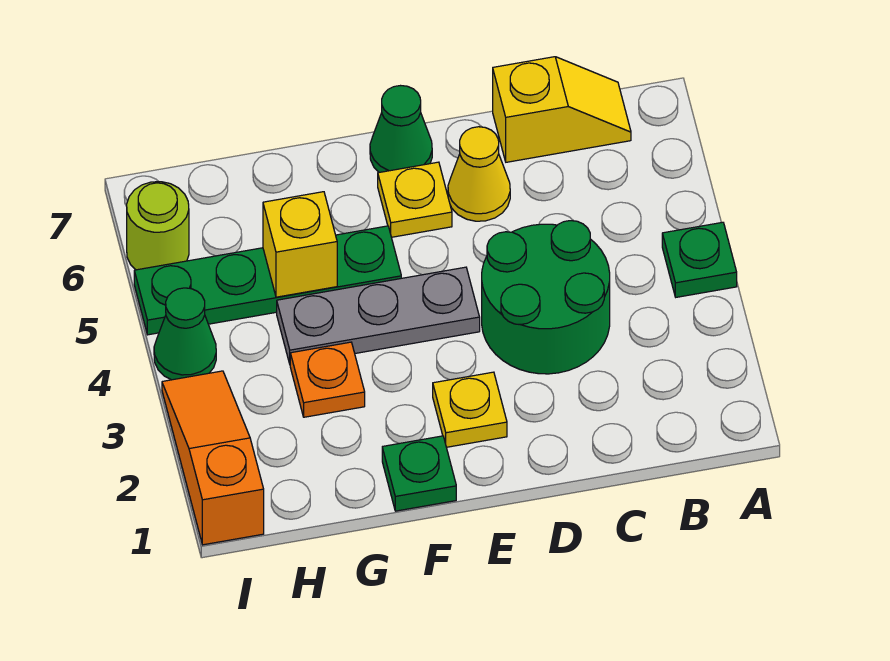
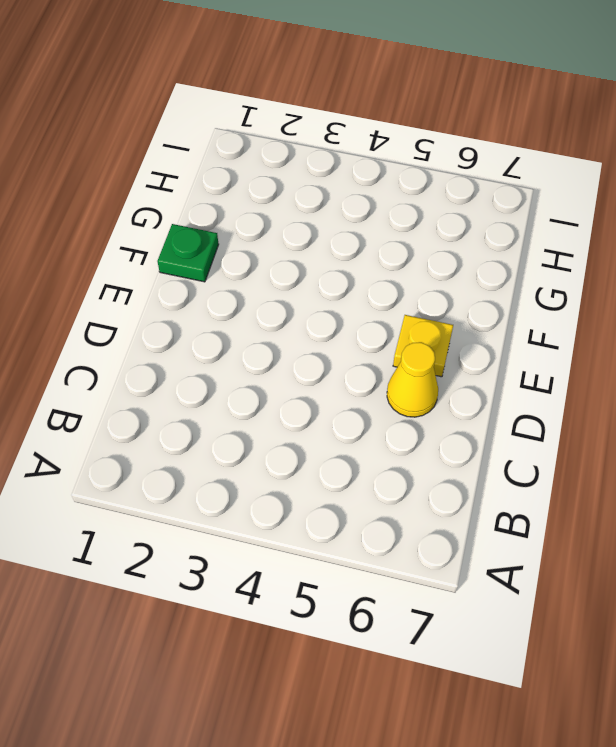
none -> green plate A4 level 1
none -> yellow slope B7:C7 level 1 top C
none -> green round brick C3:D4 level 1

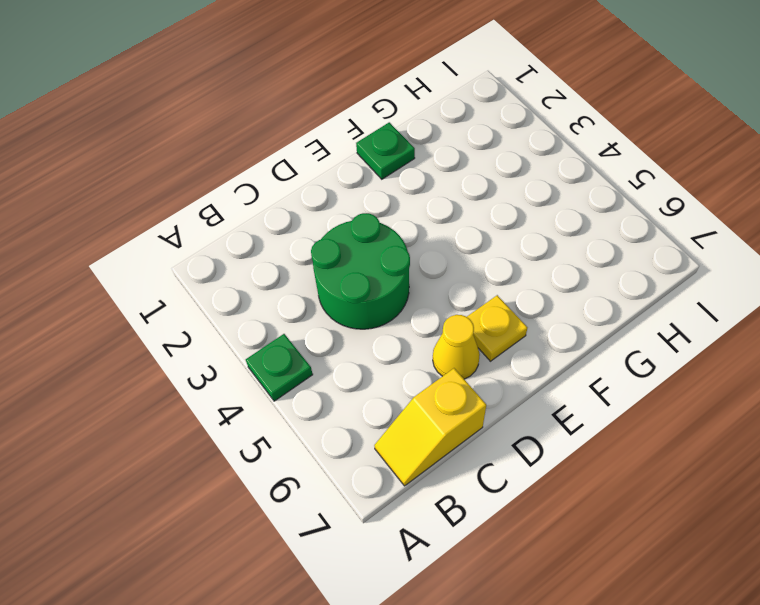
none -> yellow plate E2 level 1
none -> grey plate E4:G4 level 1
none -> green cone E7 level 1

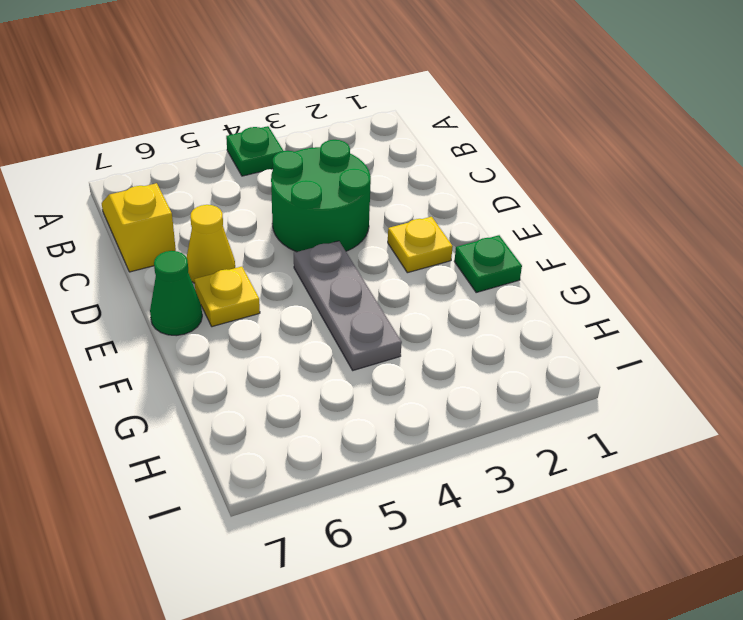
none -> green plate F5:I5 level 1
none -> orange plate G3 level 1
none -> orange slope I1:I3 level 1 top 1

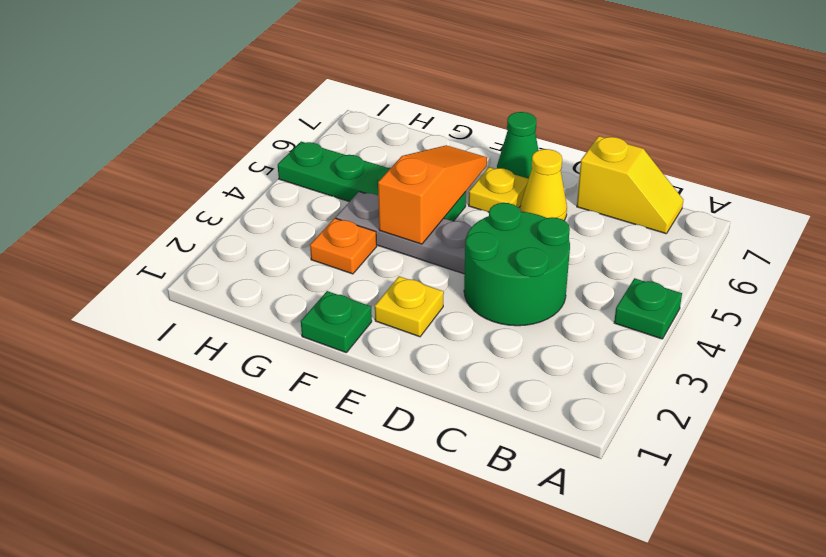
orange slope F4:F6 level 2 top 4 -> orange slope I1:I3 level 1 top 1
none -> green cone I4 level 1
none -> lime round brick I6 level 1
none -> yellow brick G5 level 2

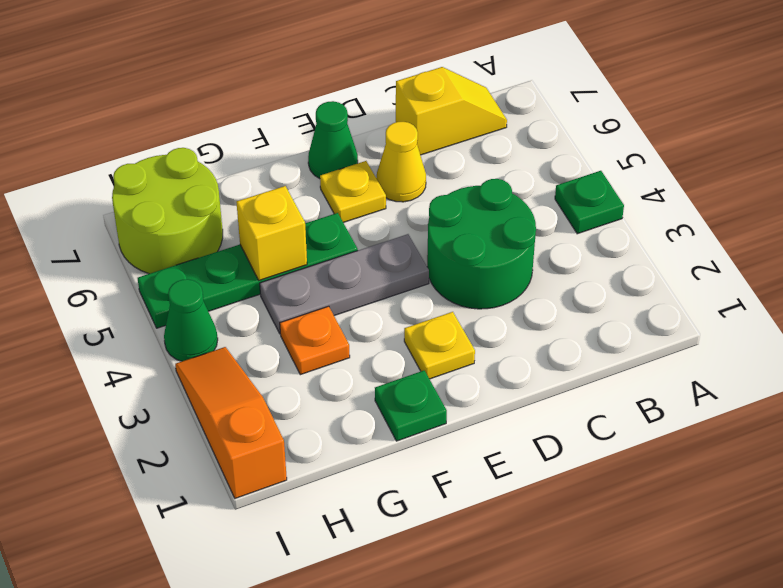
lime round brick H6:I7 level 1 -> lime round brick I6 level 1

